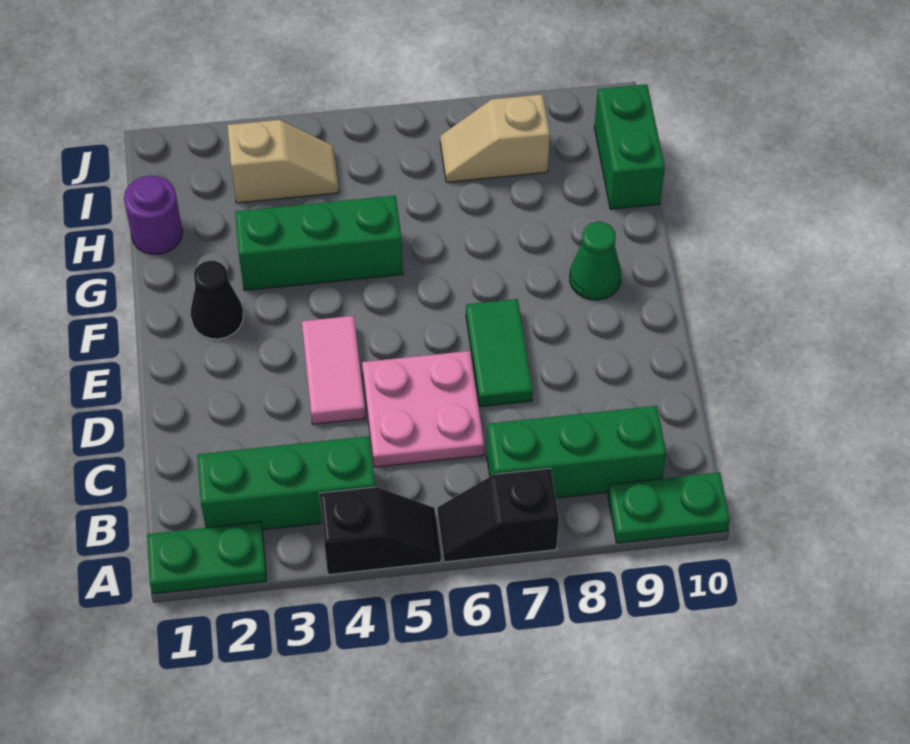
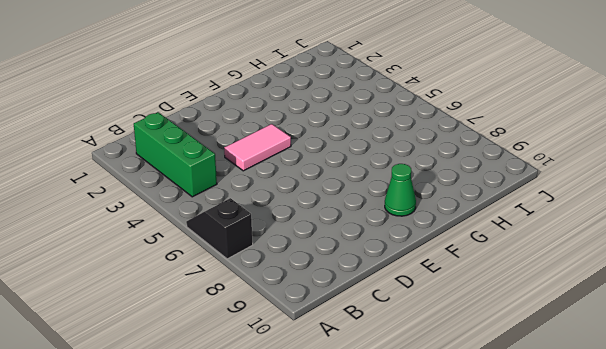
none -> green plate A1:A2 level 1
none -> black slope A4:A5 level 1 top 4
none -> green plate A9:A10 level 1

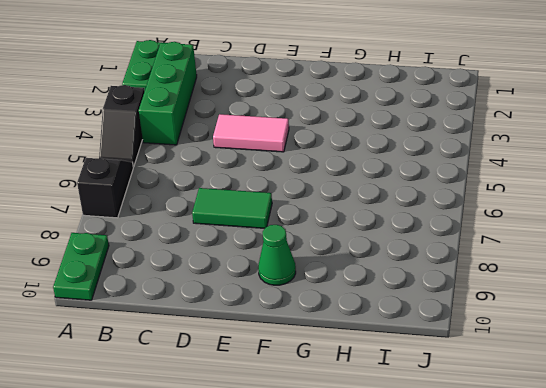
none -> green brick B7:B9 level 1
none -> pink plate C5:D6 level 1
none -> black cone F2 level 1

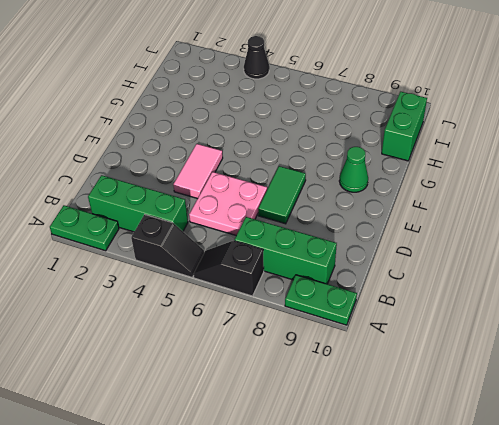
black cone J4 level 1 -> black cone F2 level 1
none -> green brick G3:G5 level 1
none -> purple round brick H1 level 1
none -> tan slope I3:I4 level 1 top 3

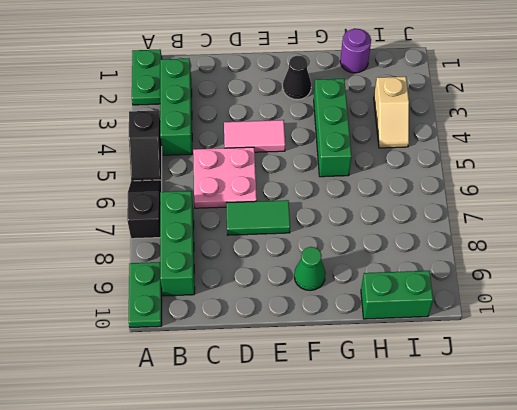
none -> tan slope I7:I8 level 1 top 8

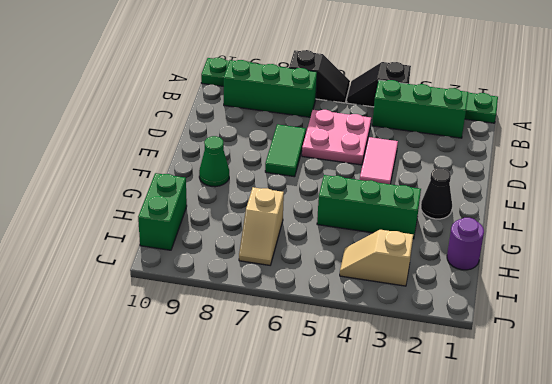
tan slope H7:I7 level 1 top H -> tan slope I7:I8 level 1 top 8

